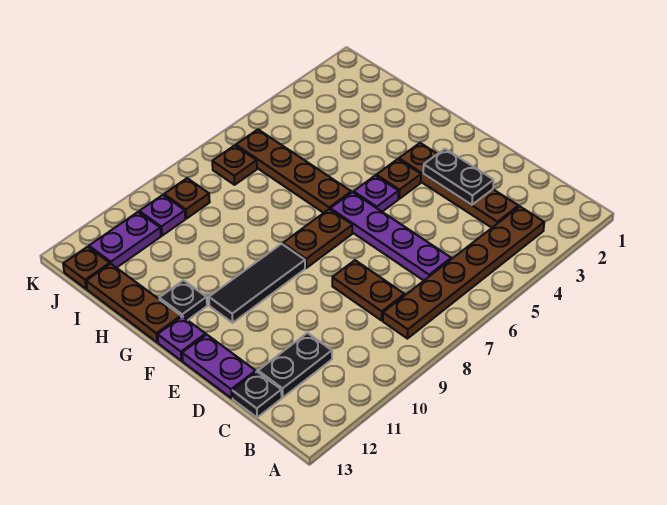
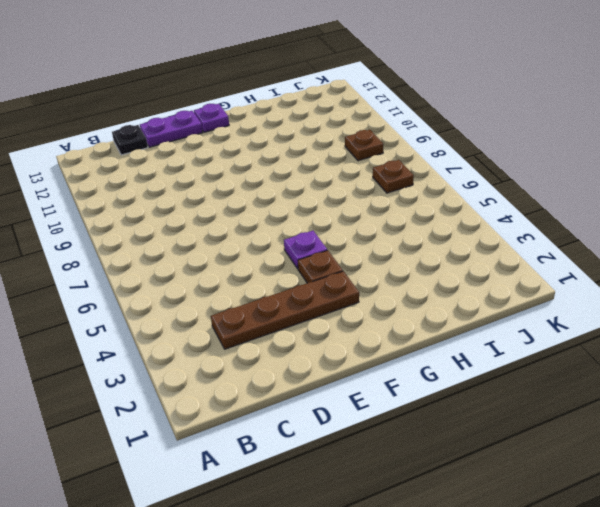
none -> brown plate B3:B8 level 1
none -> purple plate C6:F6 level 1
none -> brown plate C8:D8 level 1

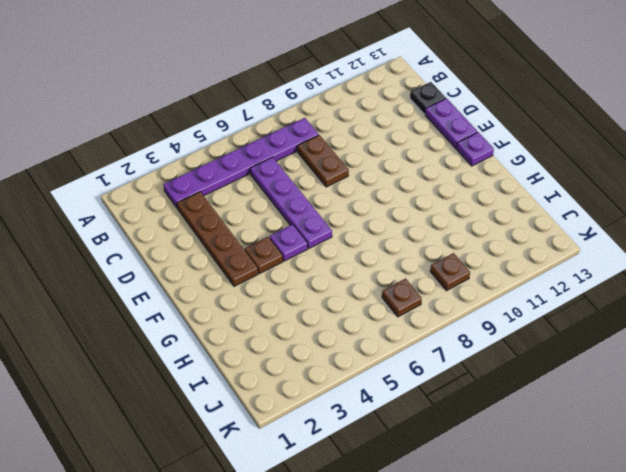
purple plate B3:B8 level 1 -> brown plate B3:B8 level 1
none -> black plate C11:C12 level 1
none -> brown plate F7:F8 level 1
none -> black tile F9:F11 level 1

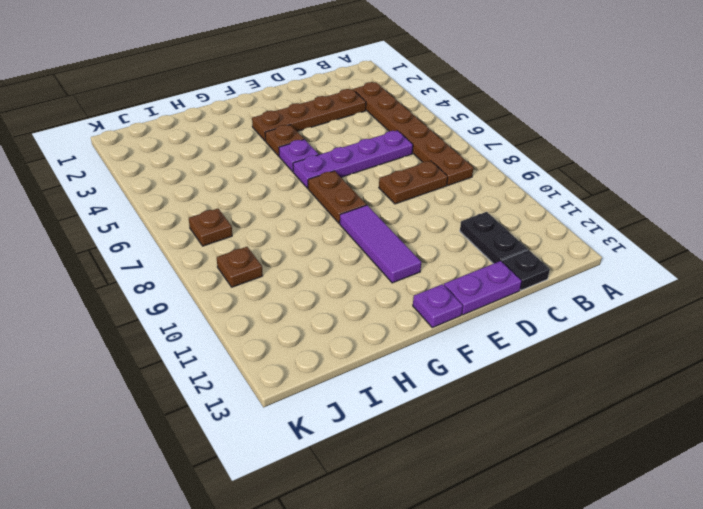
purple tile F9:F11 level 1 -> black tile F9:F11 level 1
none -> brown plate G6:J6 level 1
none -> black plate G12 level 1
none -> brown plate G13:I13 level 1

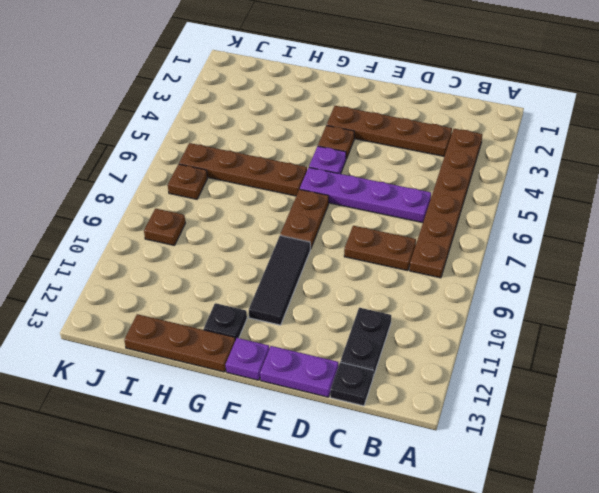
none -> purple plate J10 level 1
none -> purple plate J11:J12 level 1
none -> brown plate J13 level 1

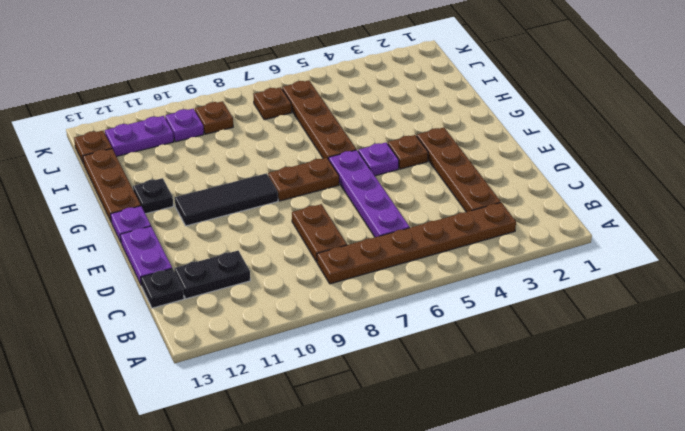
none -> black plate D3:E3 level 2

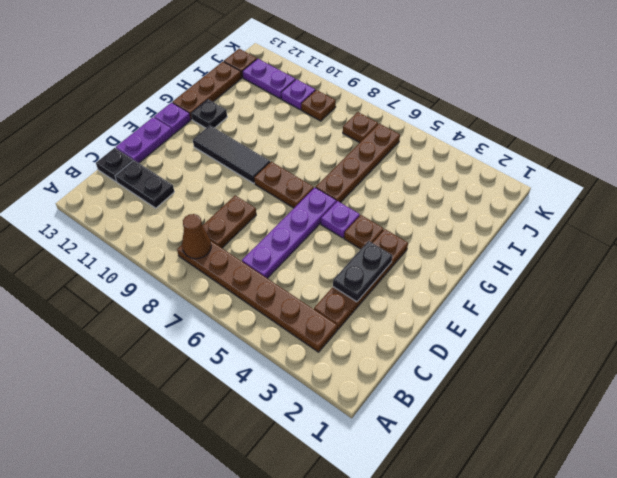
brown cone B8 level 2 -> none

